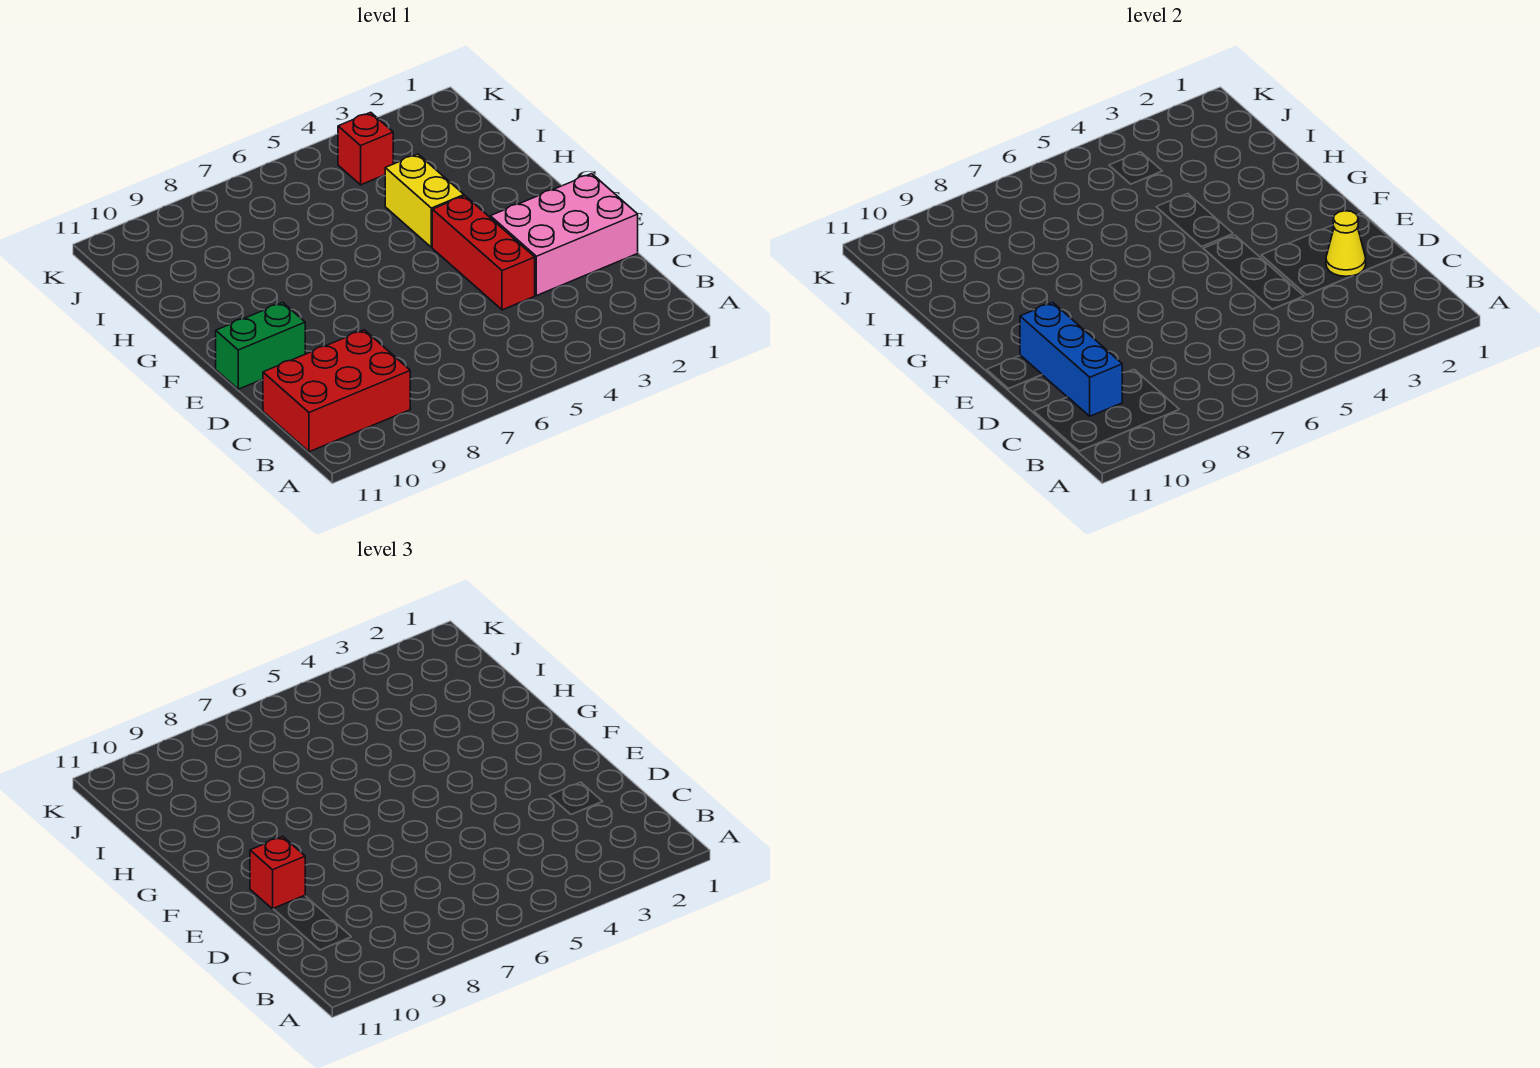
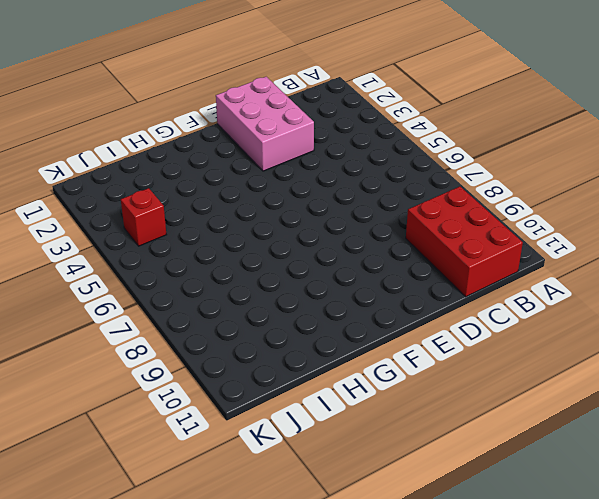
none -> red brick D4:F4 level 1
none -> green brick E10:E11 level 1

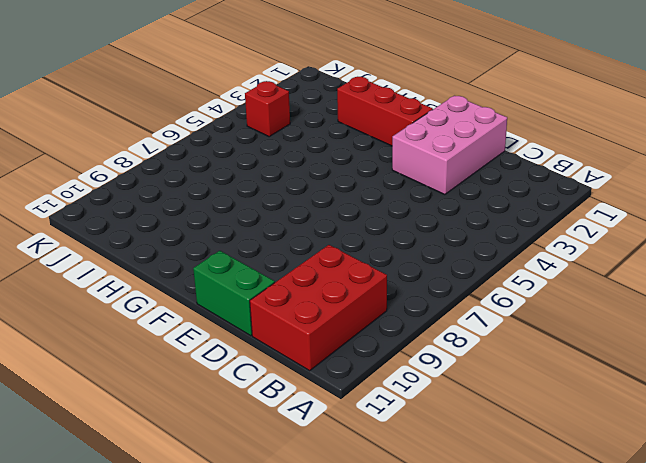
green brick D11:E11 level 1 -> green brick E10:E11 level 1
red brick F2:H2 level 1 -> red brick D4:F4 level 1
none -> yellow brick G4:H4 level 1
none -> blue brick C10:E10 level 2

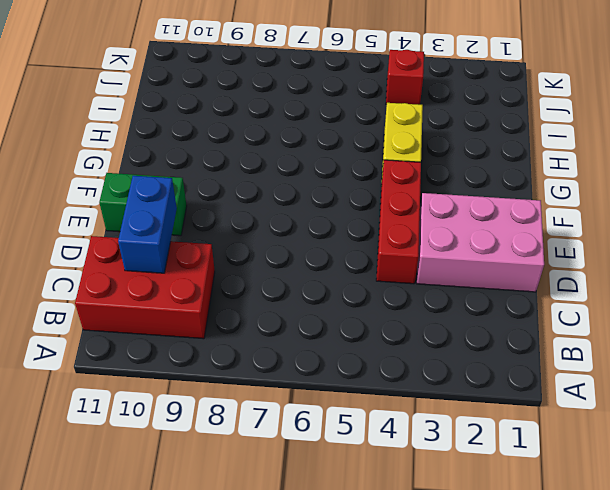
blue brick C10:D10 level 2 -> blue brick C10:E10 level 2
none -> yellow cone D2 level 2
none -> red brick E10 level 3

